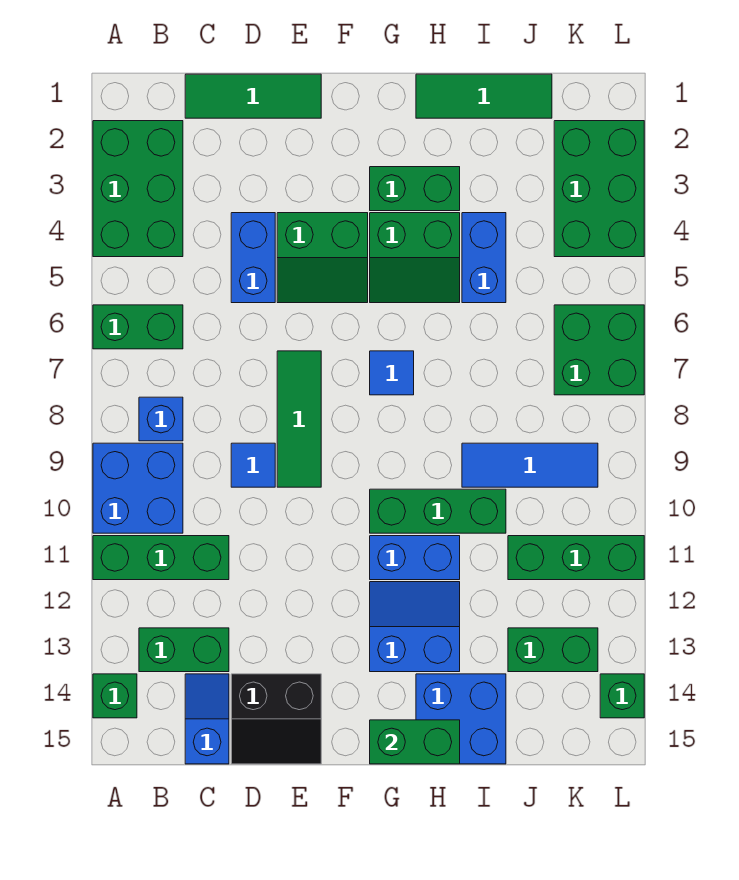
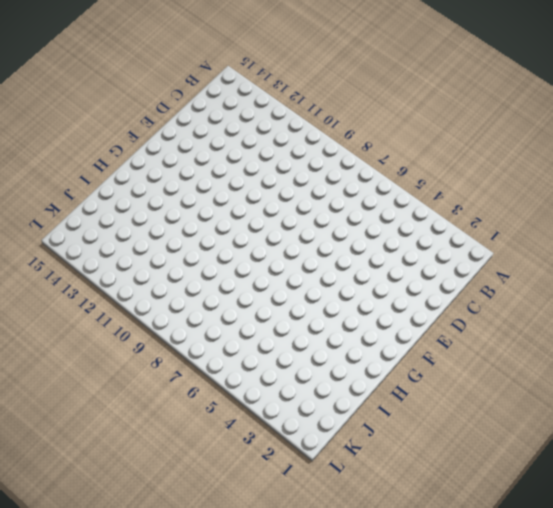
none -> green brick A2:B4 level 1
none -> green brick A6:B6 level 1
none -> blue brick A9:B10 level 1
none -> green brick A11:C11 level 1

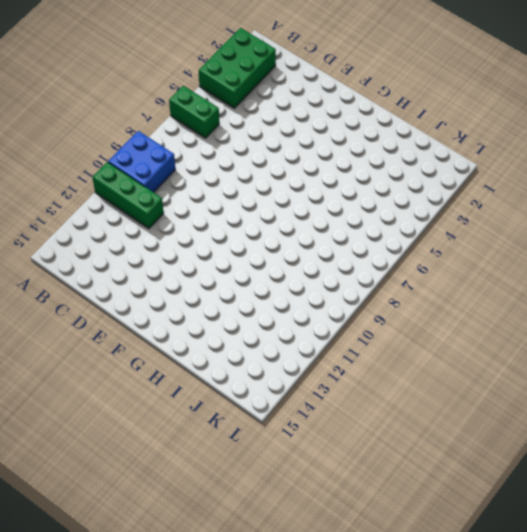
none -> green brick A14 level 1
none -> blue brick B8 level 1
none -> green brick B13:C13 level 1
none -> green tile C1:E1 level 1

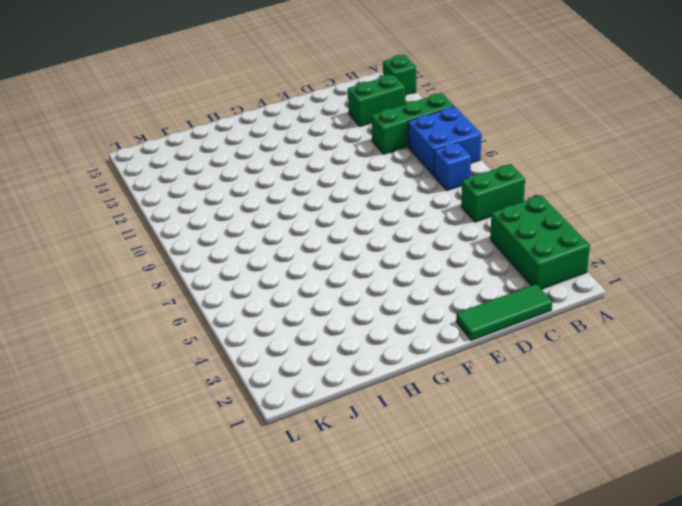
none -> blue slope C14:C15 level 1 top 15
none -> blue brick D4:D5 level 1
none -> blue tile D9 level 1
none -> black slope D14:E15 level 1 top 14

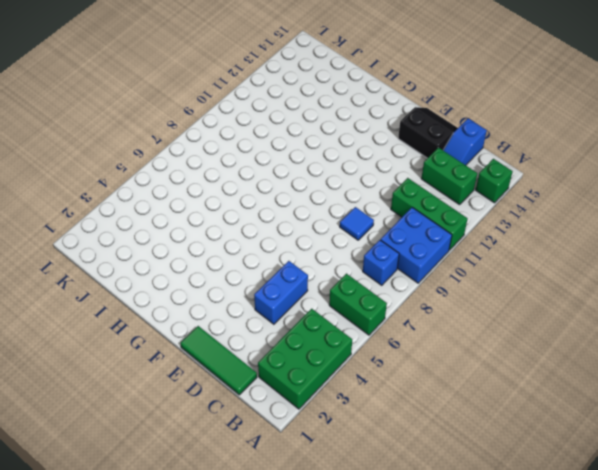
none -> green slope E4:F5 level 1 top 4
none -> green tile E7:E9 level 1
none -> green brick G3:H3 level 1
none -> green slope G4:H5 level 1 top 4

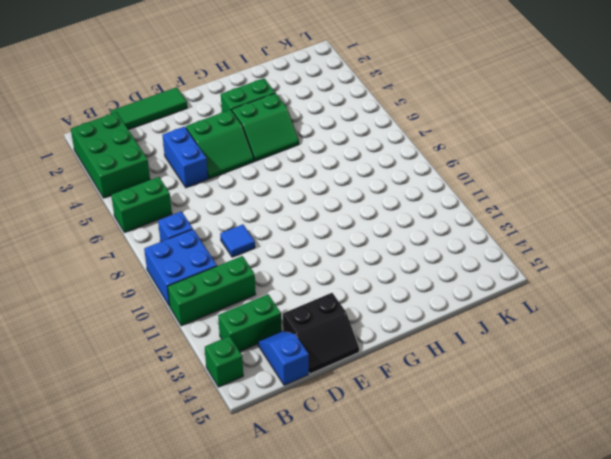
none -> green tile E7:E9 level 1
none -> blue tile G7 level 1
none -> green brick G10:I10 level 1
none -> blue brick G11:H11 level 1

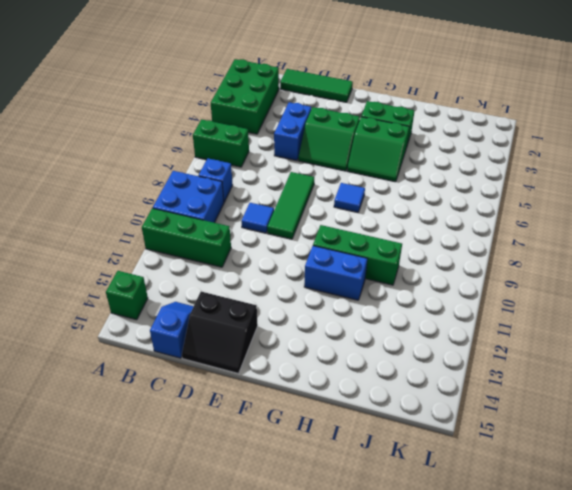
none -> green brick B13:C13 level 1
none -> blue slope G12:H13 level 1 top 13
none -> green tile H1:J1 level 1
none -> blue brick H14:I15 level 1

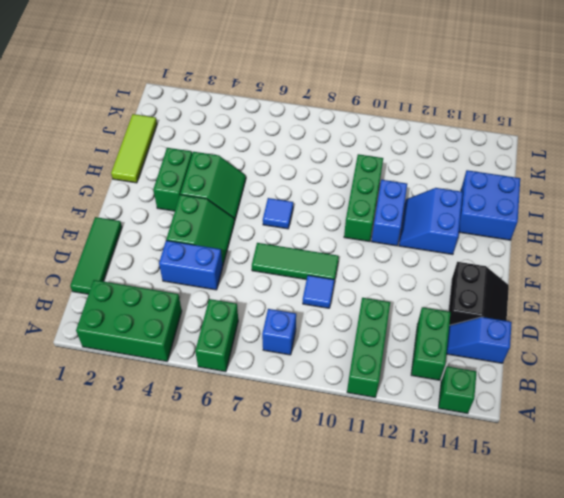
lime tile H1:J1 level 1 -> green tile H1:J1 level 1
none -> blue brick A9:B10 level 1
none -> blue brick I4:I5 level 1
none -> blue tile I9:K9 level 1
none -> green brick J11:L11 level 1

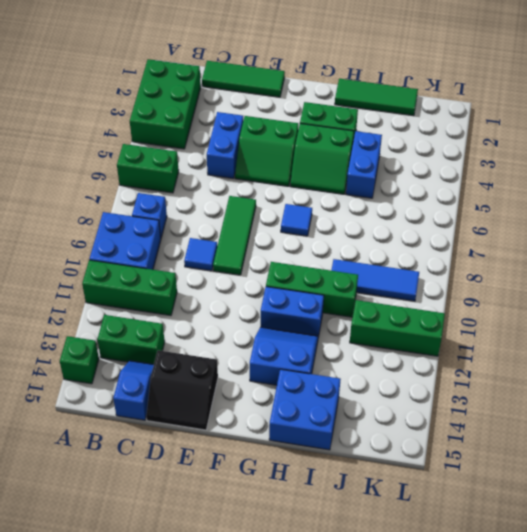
none -> green brick J13:K13 level 1
none -> green brick K2:L4 level 1
none -> green brick K6:L7 level 1
none -> green brick L14 level 1

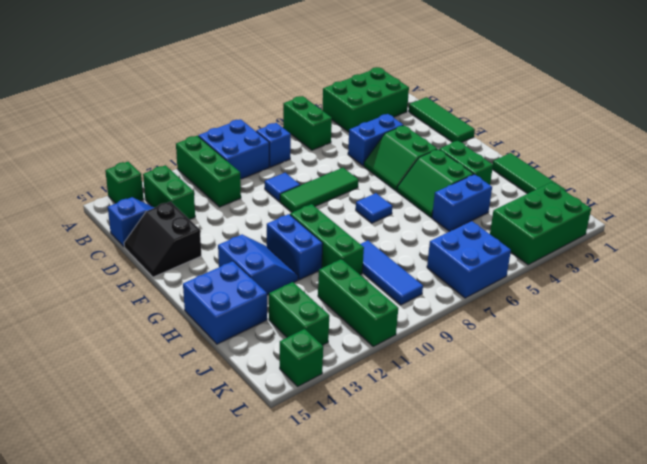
blue brick K6:L7 level 1 -> green brick K6:L7 level 1
none -> green brick G15:H15 level 2

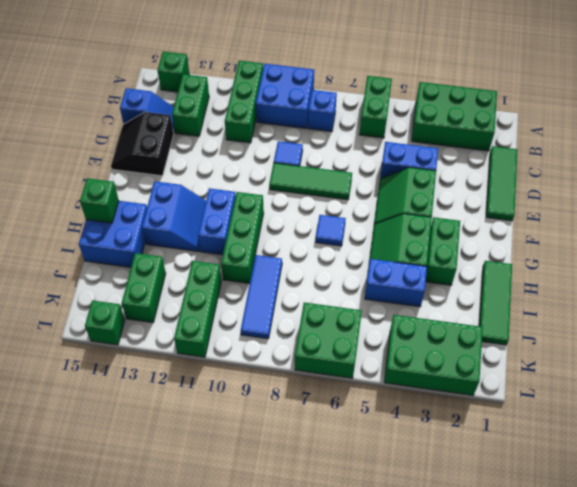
green brick H15 level 2 -> green brick G15:H15 level 2

